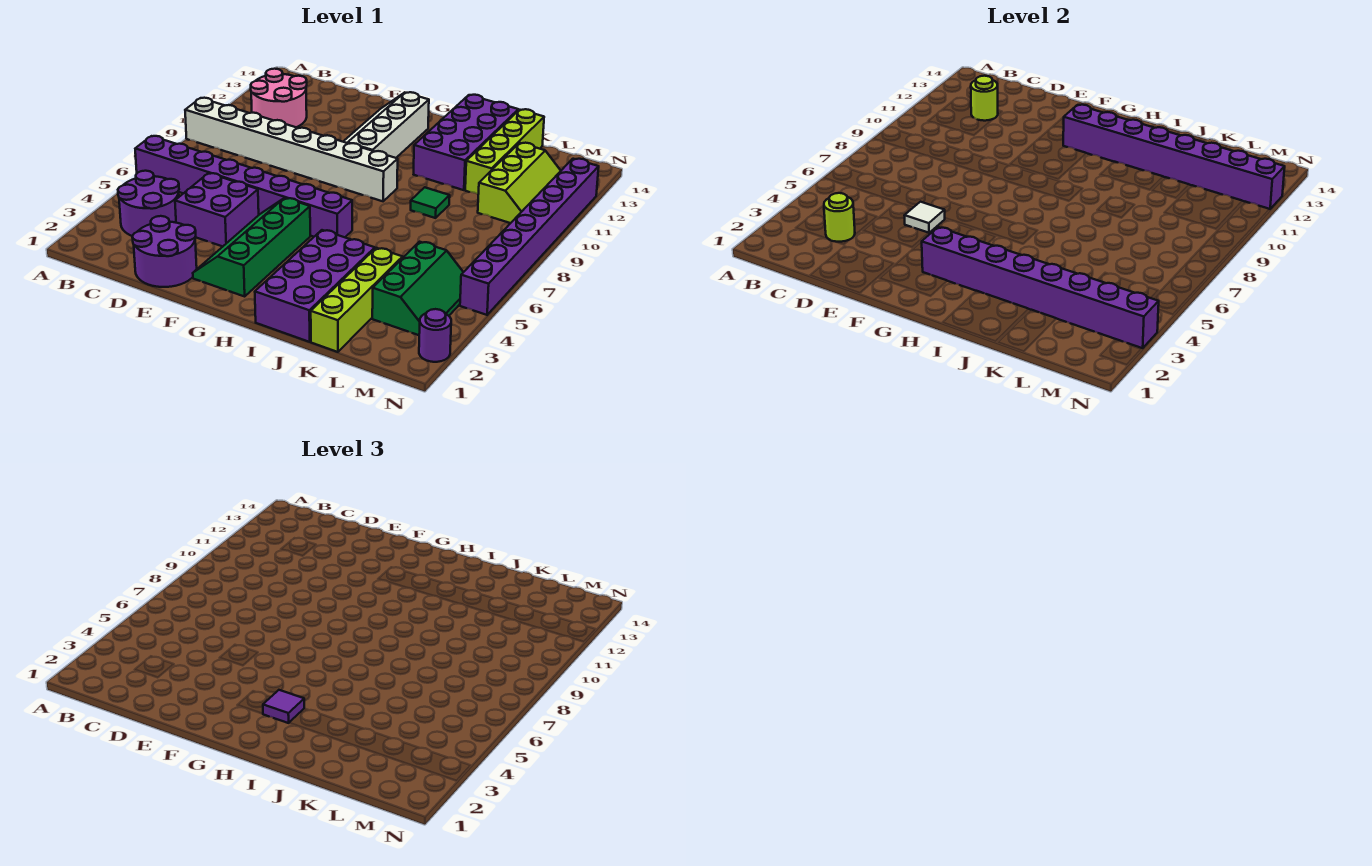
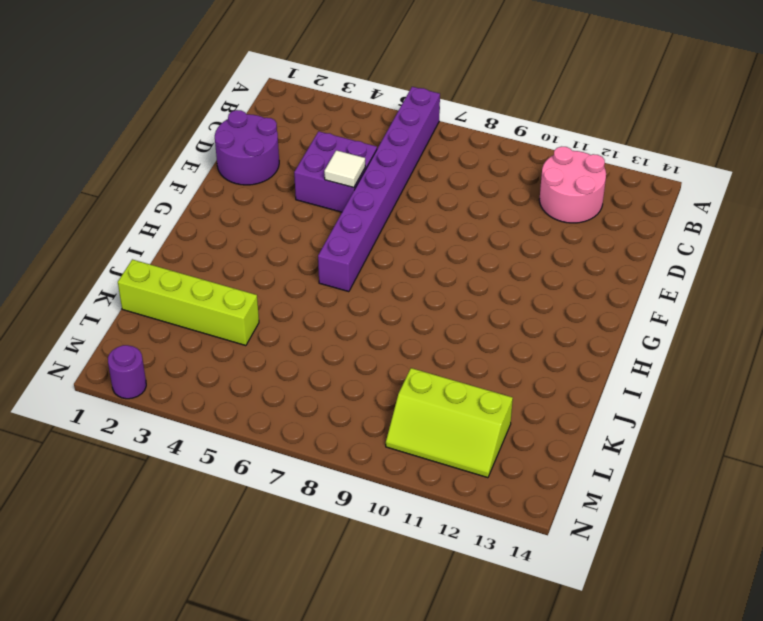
none -> white brick A9:H9 level 1
none -> purple round brick B3:C4 level 1
none -> green slope F2:G5 level 1 top G

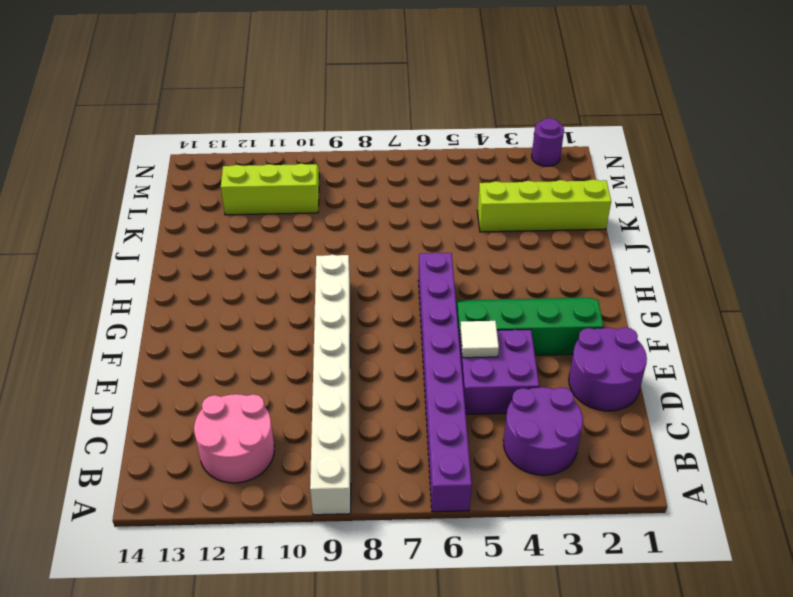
green slope F2:G5 level 1 top F -> green slope F2:G5 level 1 top G
none -> white slope F10:G13 level 1 top G
none -> purple brick I1:J4 level 1
none -> purple brick I11:J14 level 1

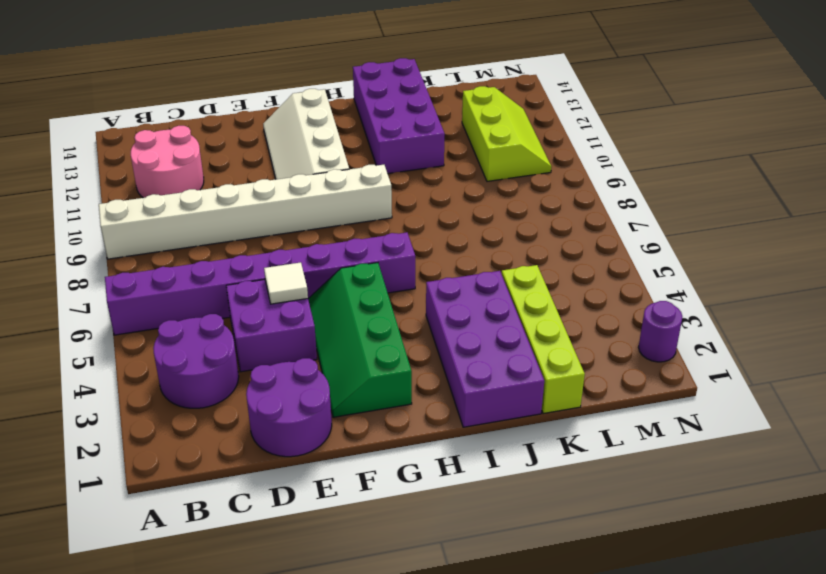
none -> green tile J9 level 1
none -> lime brick K11:K14 level 1
none -> green slope L3:M5 level 1 top L

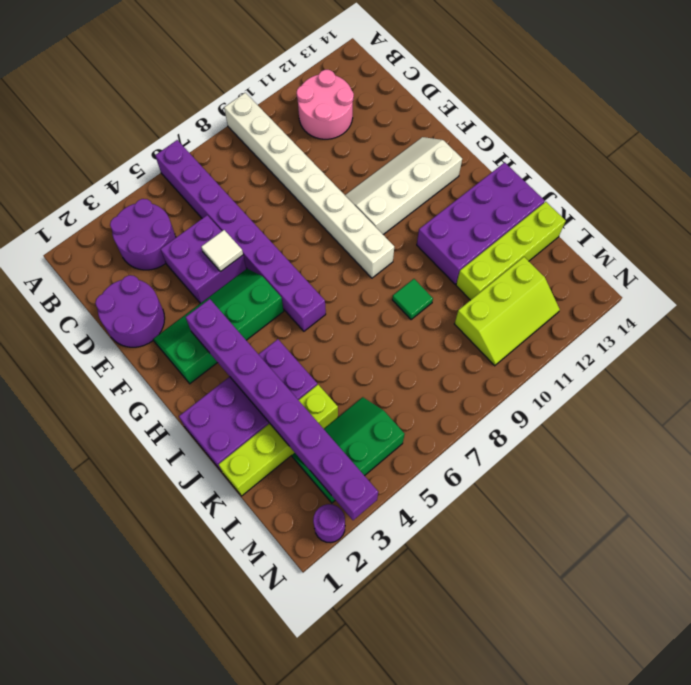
green slope L3:M5 level 1 top M -> green slope L3:M5 level 1 top L
none -> purple brick N5:N12 level 1
none -> lime round brick C3 level 2
none -> lime round brick C12 level 2

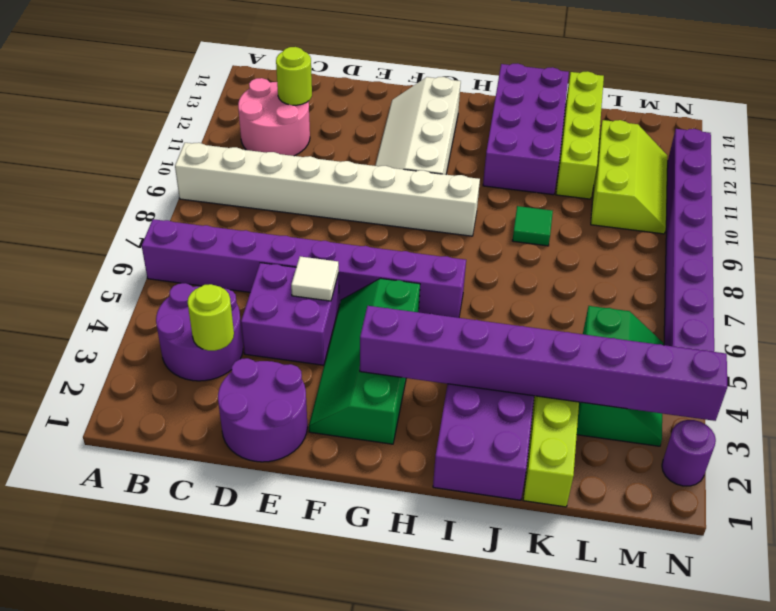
none -> purple brick G12:N12 level 2
none -> purple tile H3 level 3

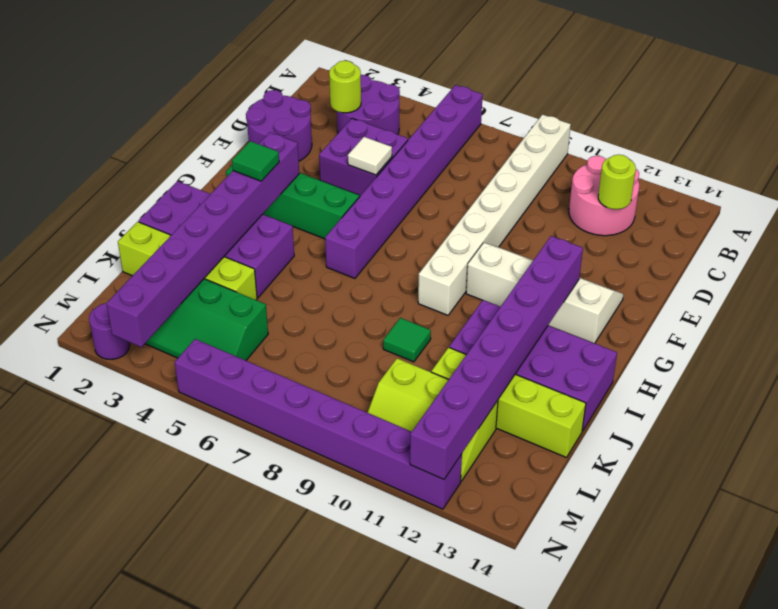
green tile H3 level 3 -> purple tile H3 level 3

